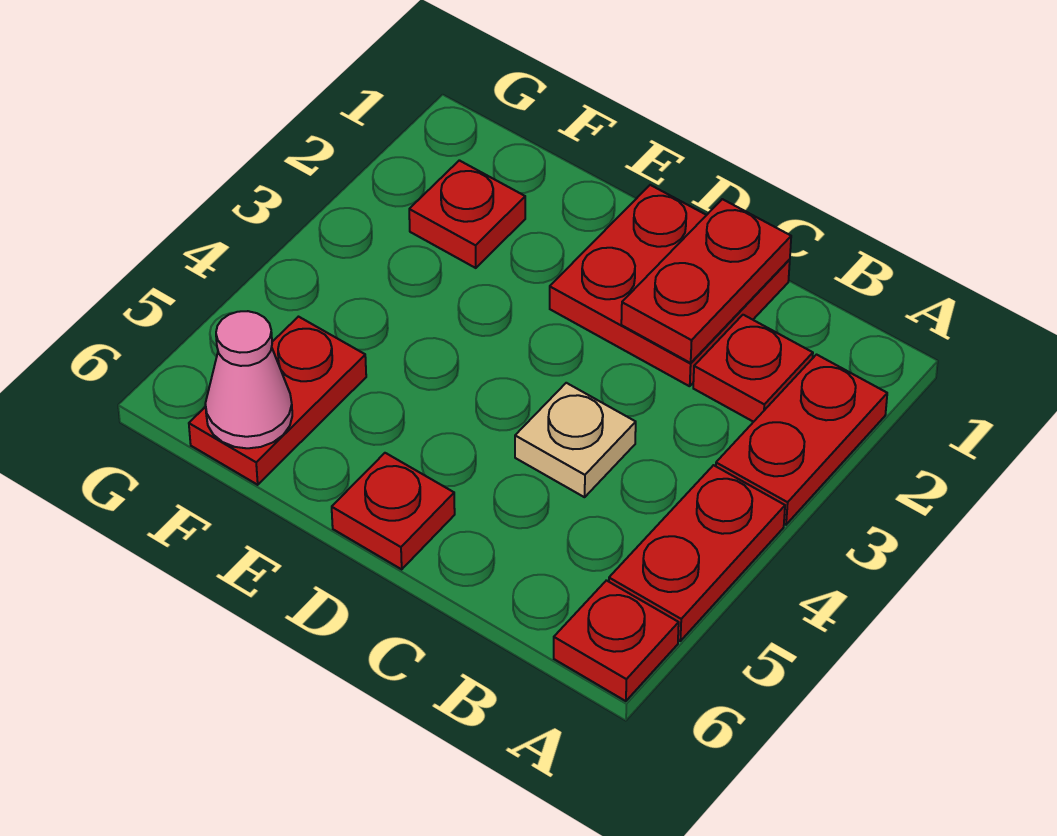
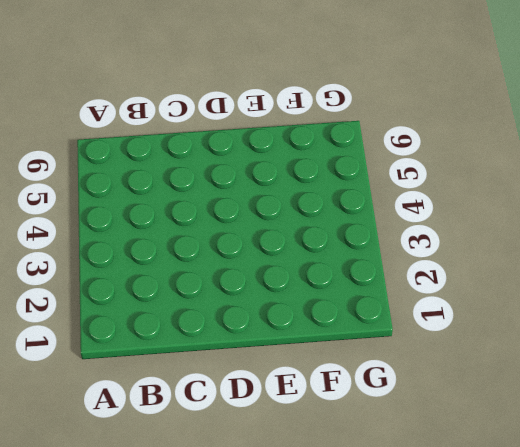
none -> red plate A2:A3 level 1
none -> red plate A4:A5 level 1

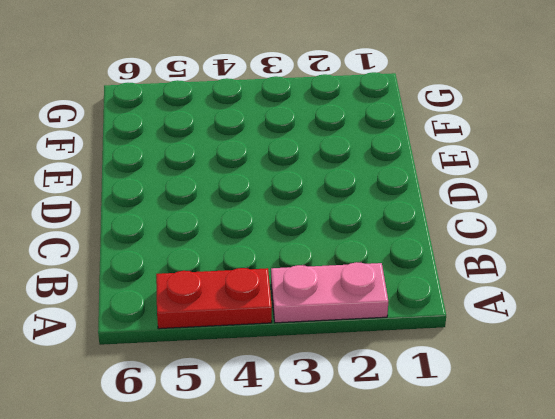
pink plate A2:A3 level 1 -> red plate A2:A3 level 1
none -> red plate A6 level 1
none -> red plate B2 level 1

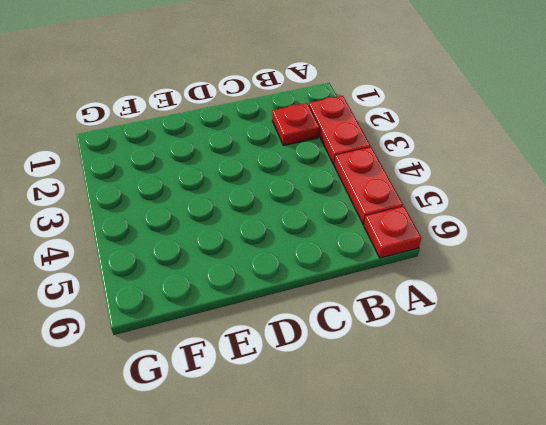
none -> red plate C1:D2 level 1
none -> tan plate C4 level 1

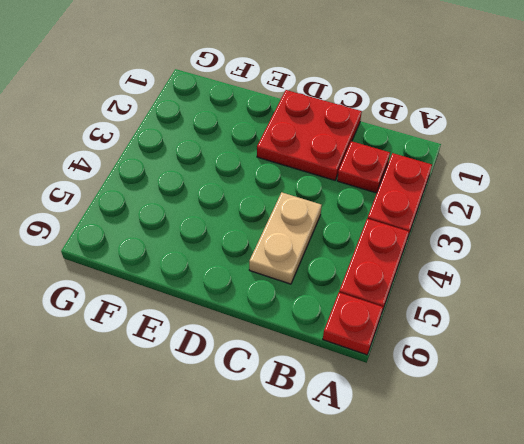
tan plate C4:C5 level 1 -> tan plate C4 level 1
none -> red plate D6 level 1
none -> red plate F2 level 1

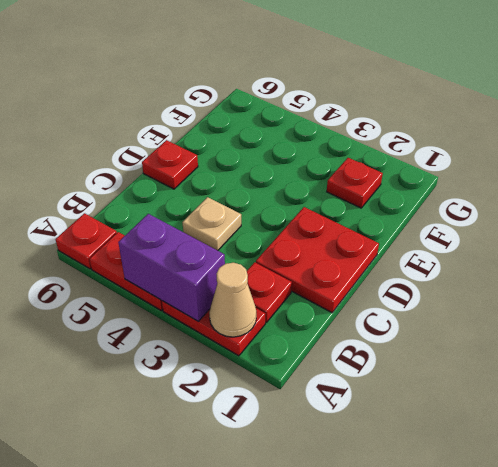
tan cone A2 level 2 -> none
purple brick A3:A4 level 2 -> none
none -> red plate F5:F6 level 1
none -> red plate C1:C2 level 2

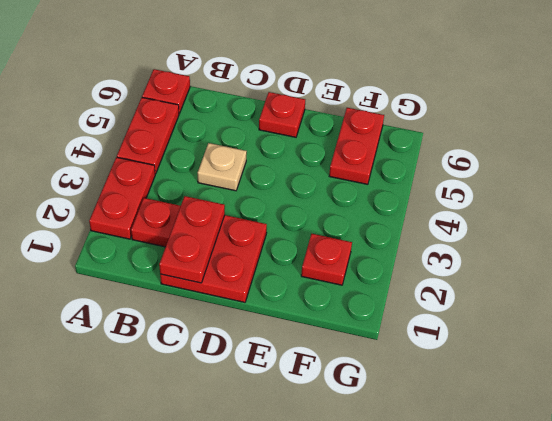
none -> pink cone F6 level 2

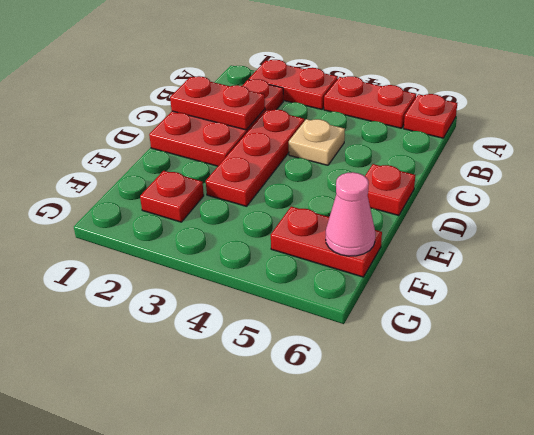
red plate C3:E3 level 1 -> none

